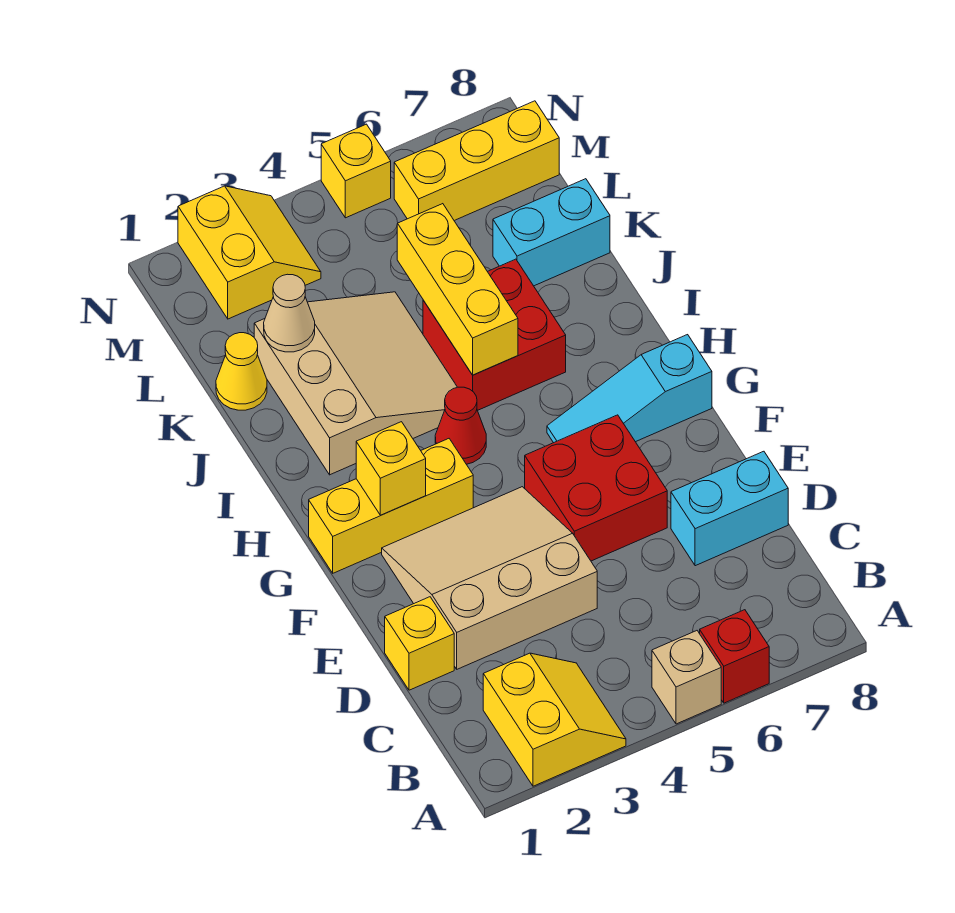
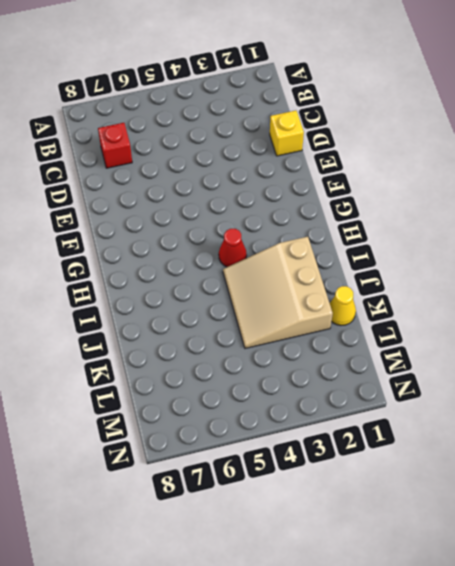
red brick C7 level 1 -> red brick A6 level 1
none -> yellow slope A2:B3 level 1 top 2
none -> tan brick A5 level 1
none -> tan slope D2:F4 level 1 top D

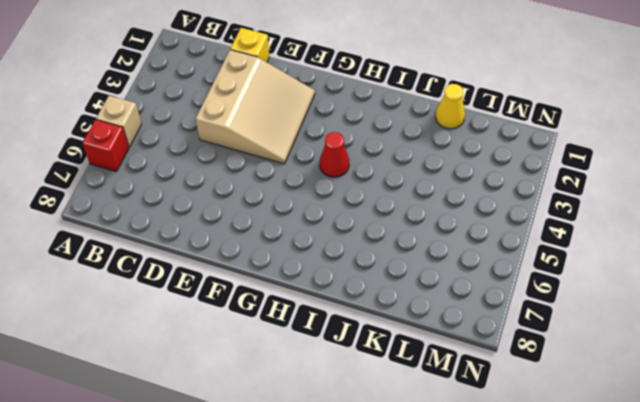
none -> yellow slope A2:B3 level 1 top 2
none -> cyan brick D7:D8 level 1
none -> red brick E5:F6 level 1

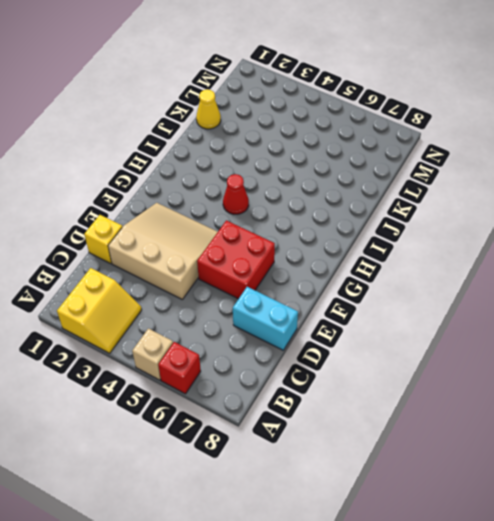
none -> yellow brick G1:G3 level 1
none -> cyan slope G6:G8 level 1 top 8
none -> tan slope I2:K4 level 1 top 2

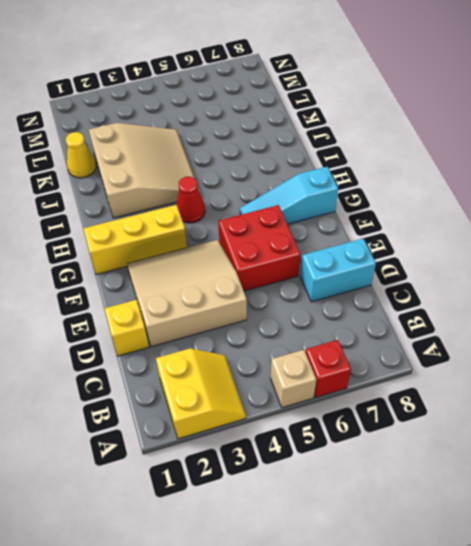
none -> red brick I5:J6 level 1
none -> cyan brick K7:K8 level 1
none -> yellow slope M2:N3 level 1 top 2

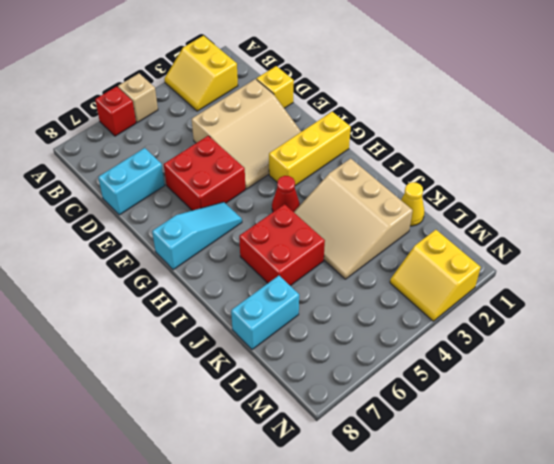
none -> yellow brick M6:M8 level 1
none -> yellow brick N5 level 1
none -> yellow brick G2 level 2

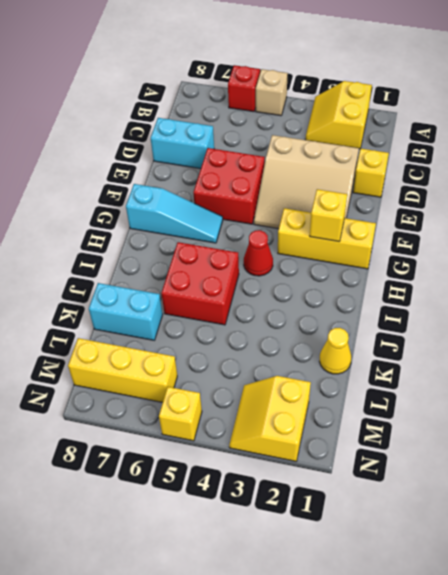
none -> tan slope I2:K4 level 1 top 2
none -> yellow brick I5:K5 level 2
none -> tan cone K2 level 2

